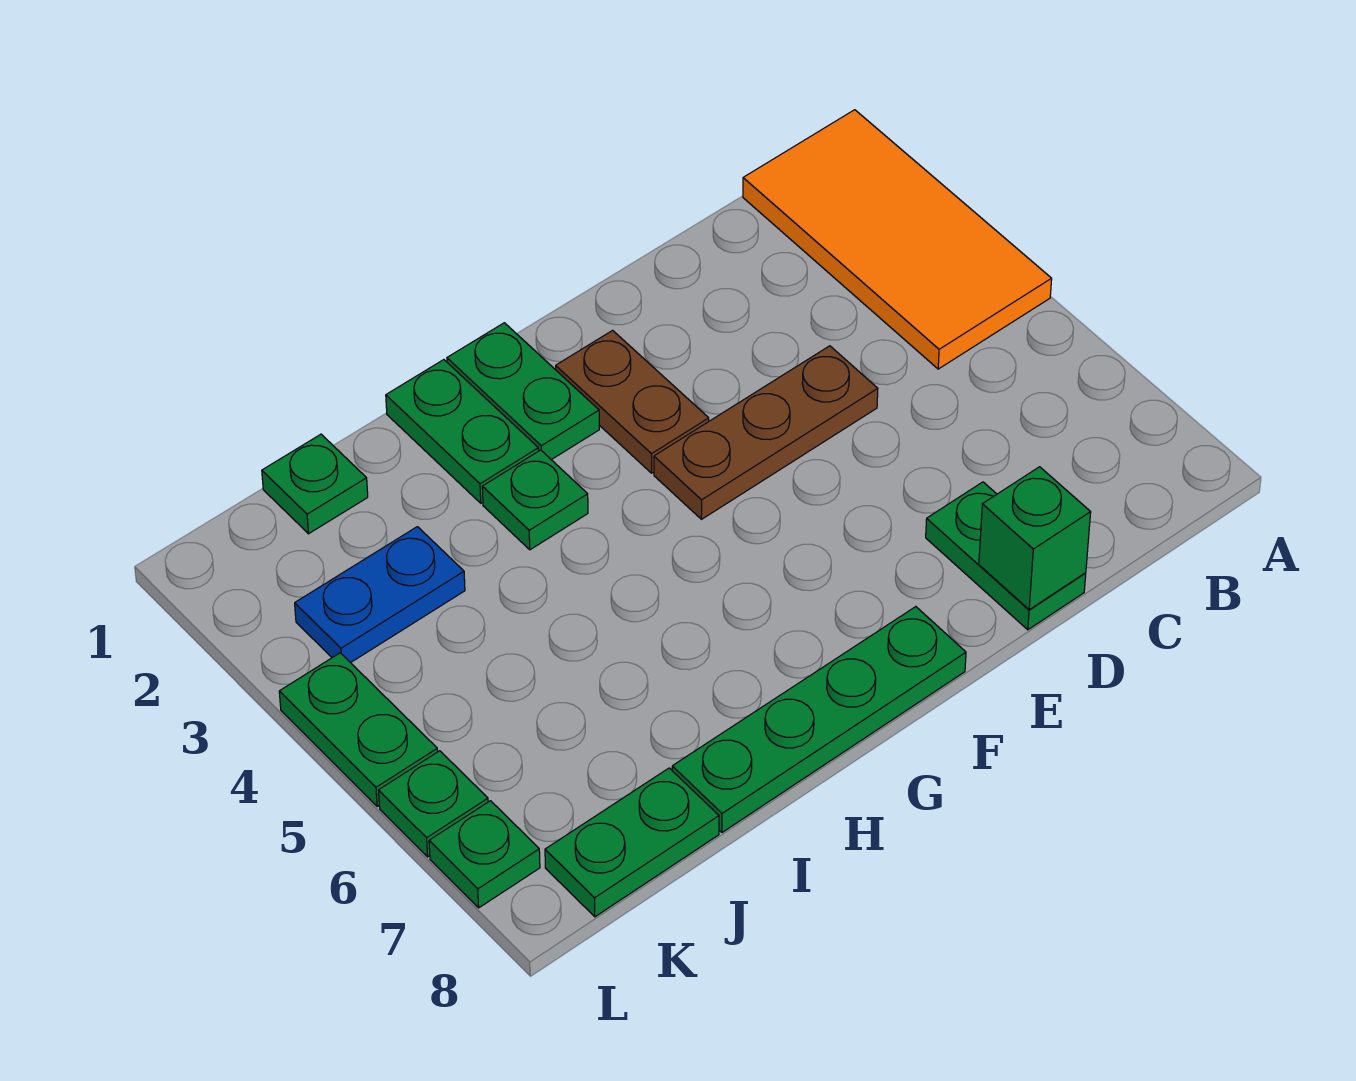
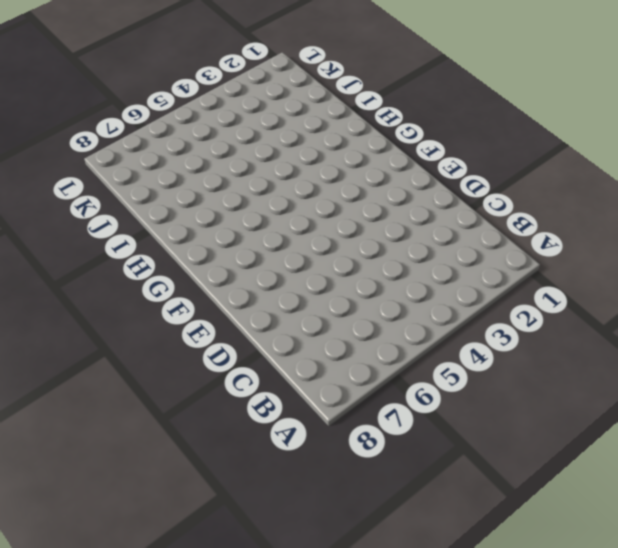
none -> orange tile A1:B4 level 1
none -> brown plate D4:F4 level 1
none -> green plate D7:D8 level 1

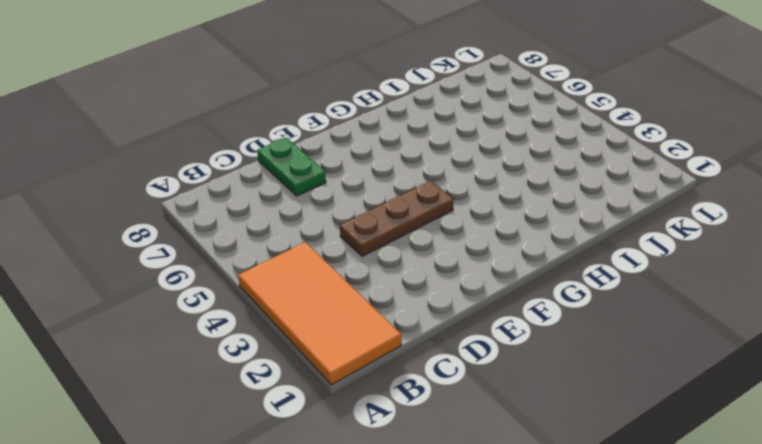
none -> brown plate F2:F3 level 1
none -> green plate F8:I8 level 1
none -> green plate G1:G2 level 1

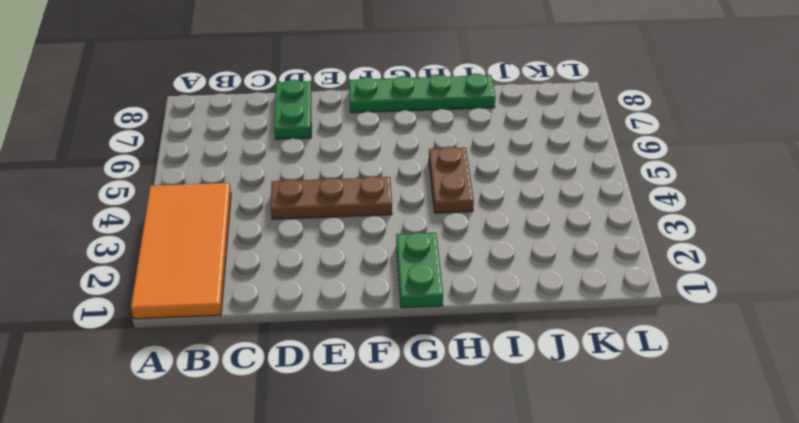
brown plate H4:H5 level 1 -> brown plate F2:F3 level 1
none -> green plate H1:H2 level 1
none -> green plate H3 level 1
none -> green plate J1 level 1

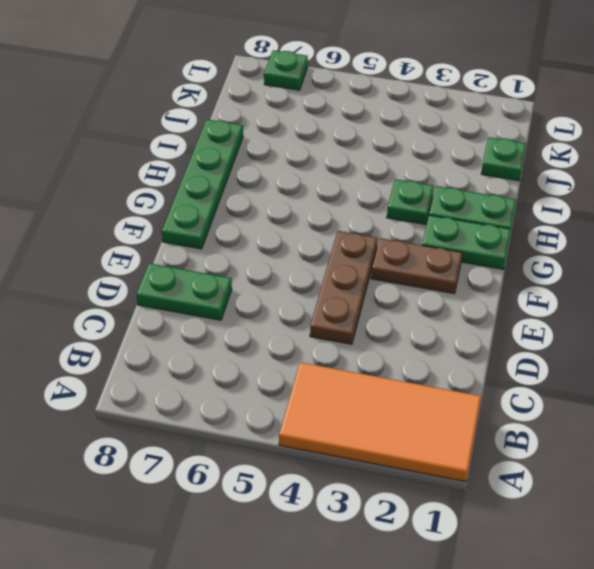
none -> blue plate J3:K3 level 1
none -> green plate J8:K8 level 1
none -> green plate L4:L5 level 1

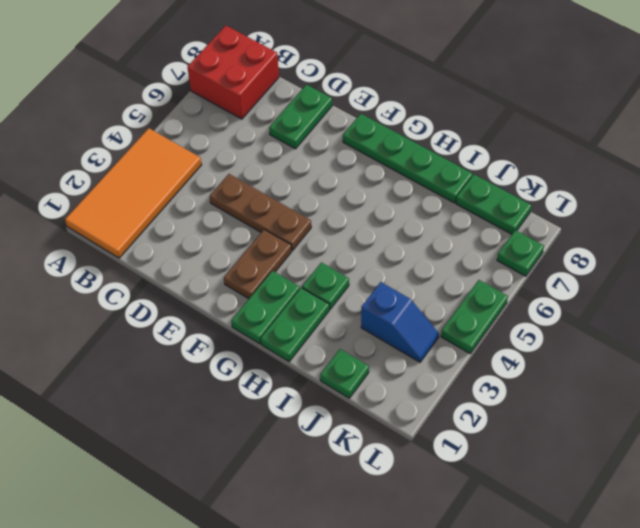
red brick A7:B8 level 1 -> none
blue slope J3:K3 level 1 top J -> blue plate J3:K3 level 1
none -> green plate L6 level 1
none -> green brick D8 level 2

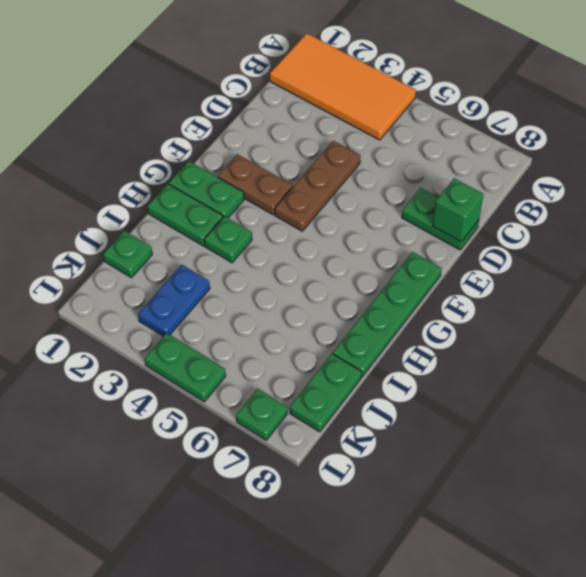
none -> green plate L6 level 1

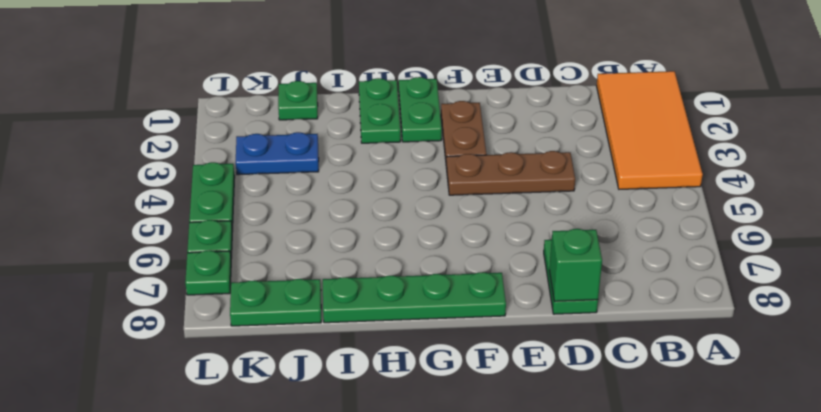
none -> green plate H3 level 1

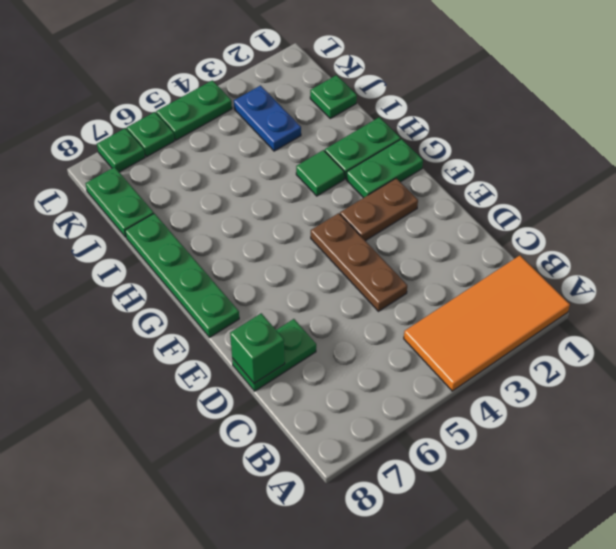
green tile H3 level 1 -> green plate H3 level 1

